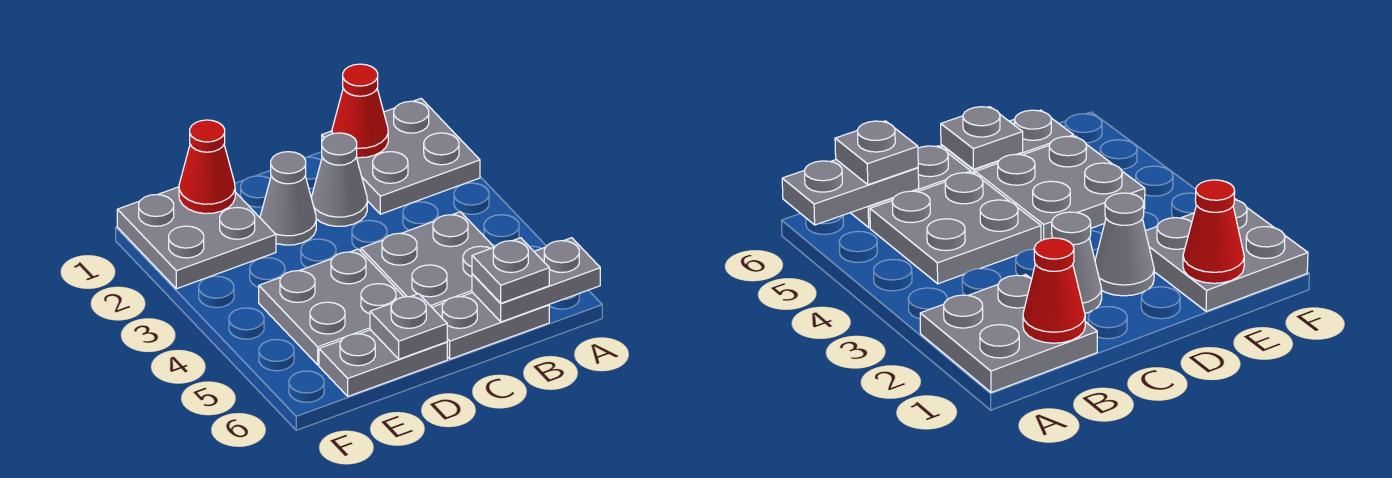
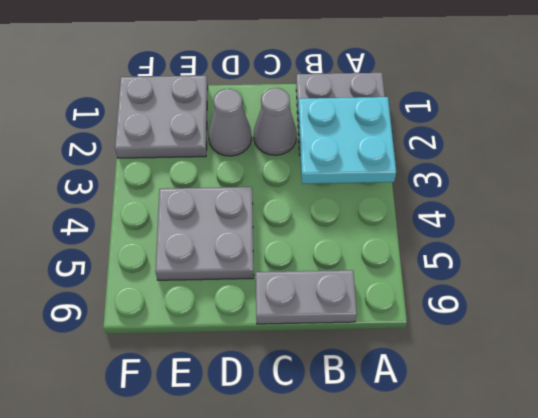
cyan plate A2:B3 level 2 -> none
none -> grey plate B4:C5 level 1
none -> grey plate D6:E6 level 1
none -> grey plate A6:B6 level 2

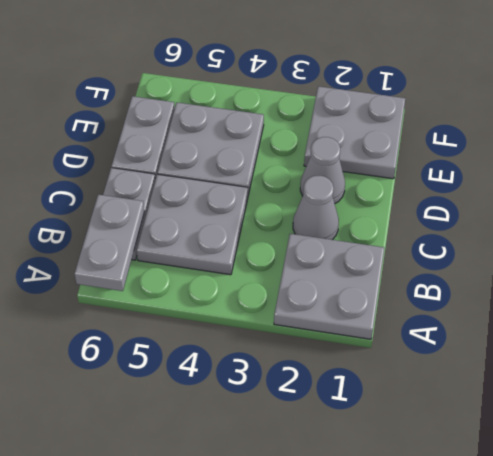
none -> red cone B1 level 2
none -> grey plate D6 level 2
none -> red cone E1 level 2

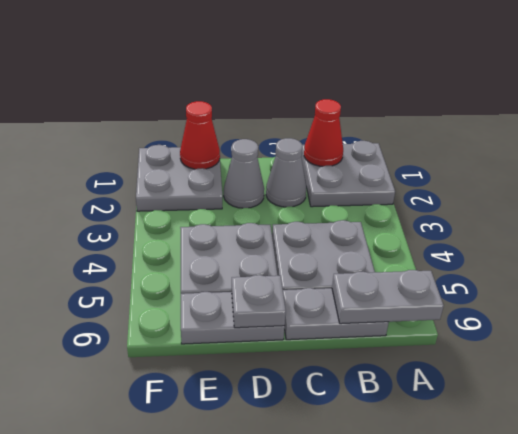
none -> grey plate B6 level 3

